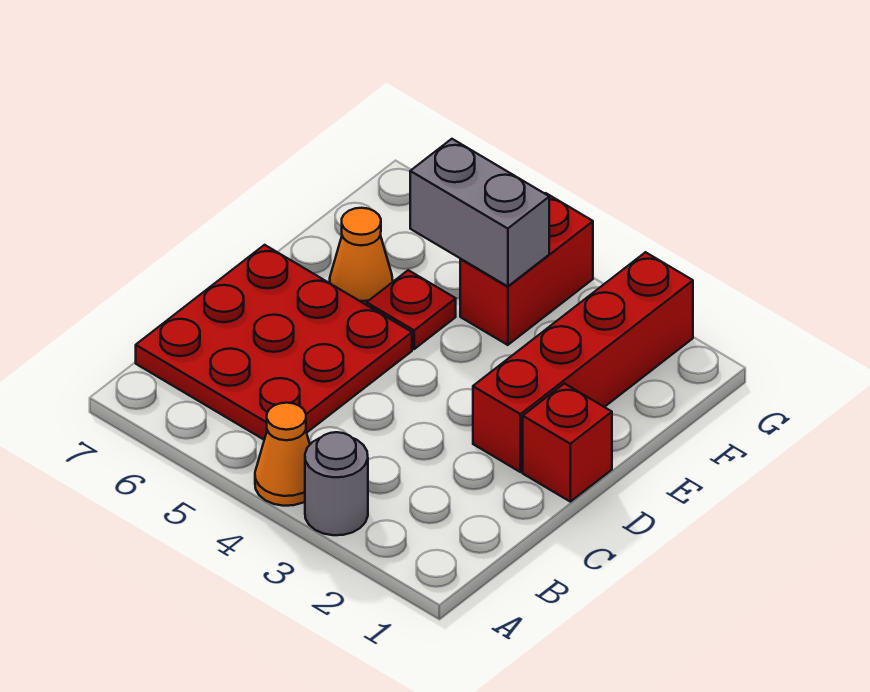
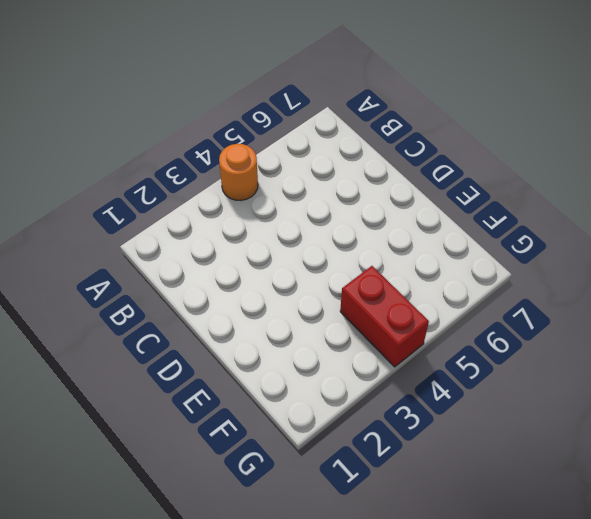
orange round brick A4 level 1 -> orange cone A4 level 1
none -> grey round brick A3 level 1
none -> red plate B5:D7 level 1

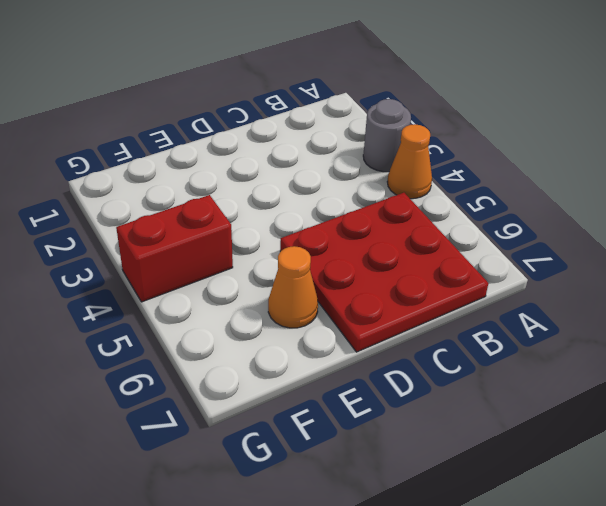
none -> red brick D1 level 1
none -> red brick D2:G2 level 1

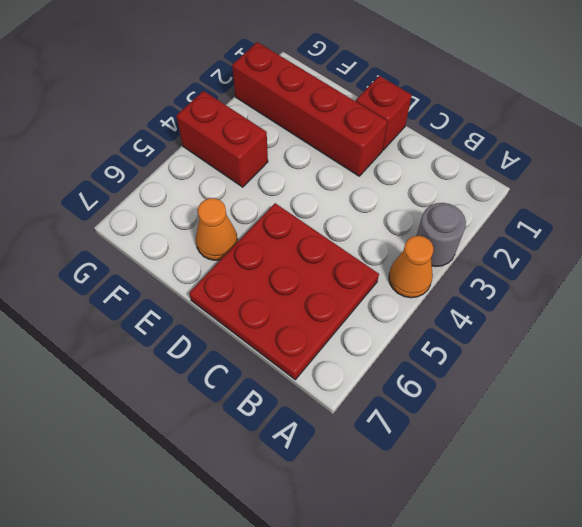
none -> red plate E5 level 1
none -> grey brick F4:F5 level 2

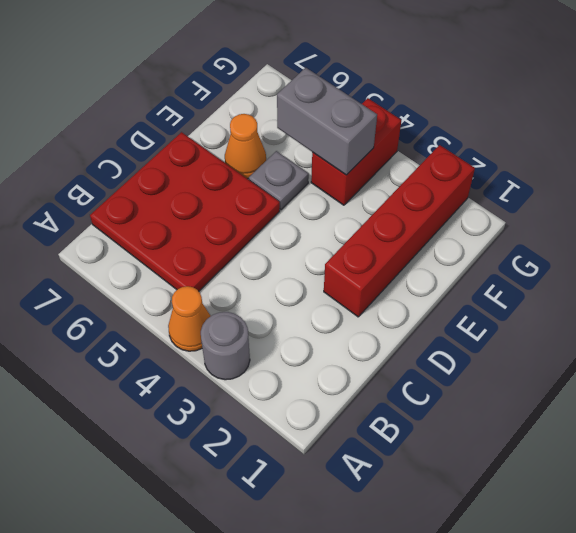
grey plate E5 level 1 -> red plate E5 level 1
none -> red brick D1 level 1

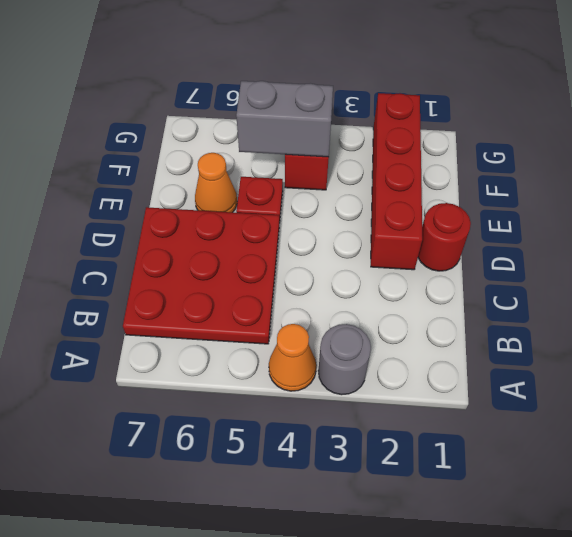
red round brick D1 level 1 -> red brick D1 level 1

